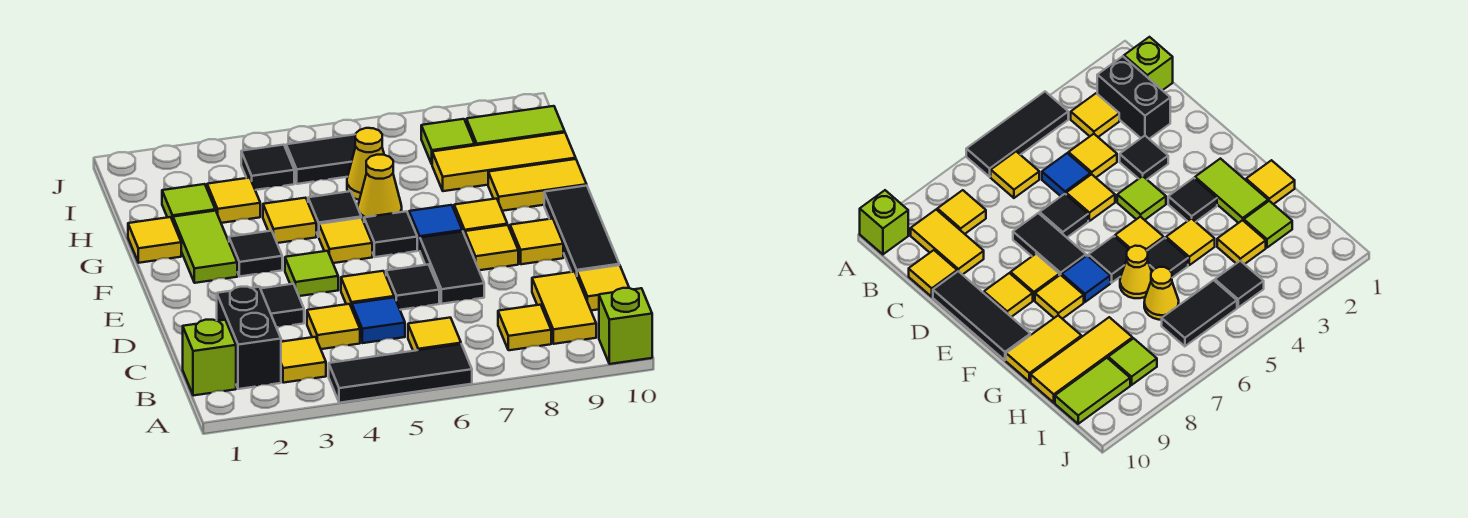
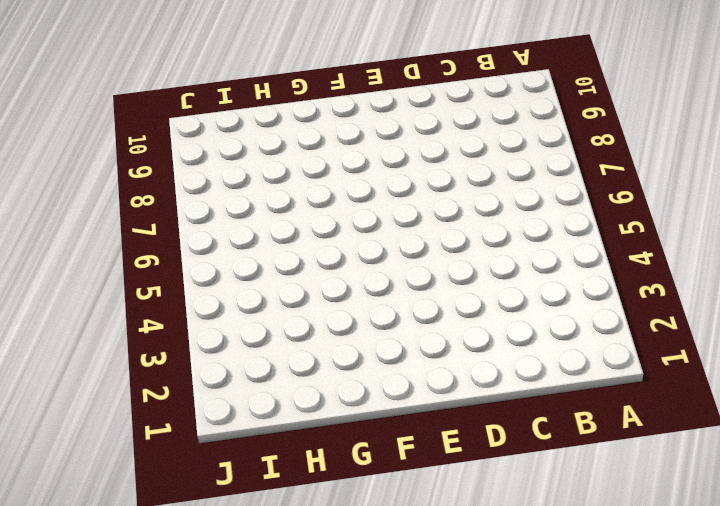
none -> black tile A4:A6 level 1
none -> lime brick A10 level 1
none -> lime brick B1 level 1
none -> black brick B2:C2 level 1

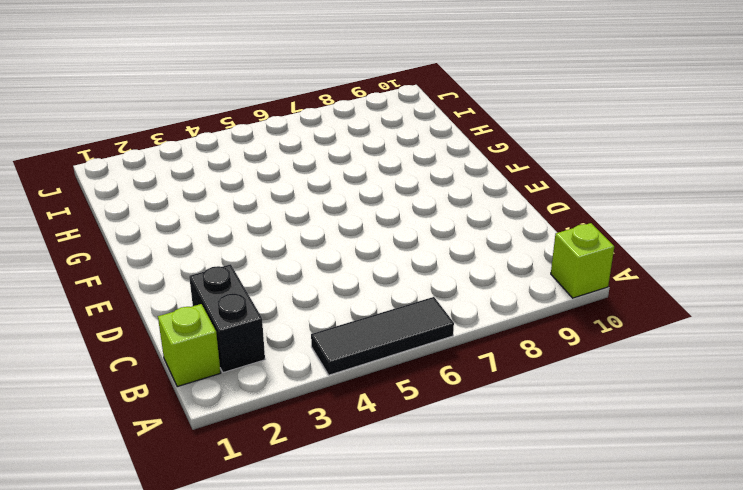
none -> yellow tile B3 level 1
none -> yellow tile B6 level 1
none -> yellow tile B8 level 1
none -> yellow tile B9:C9 level 1

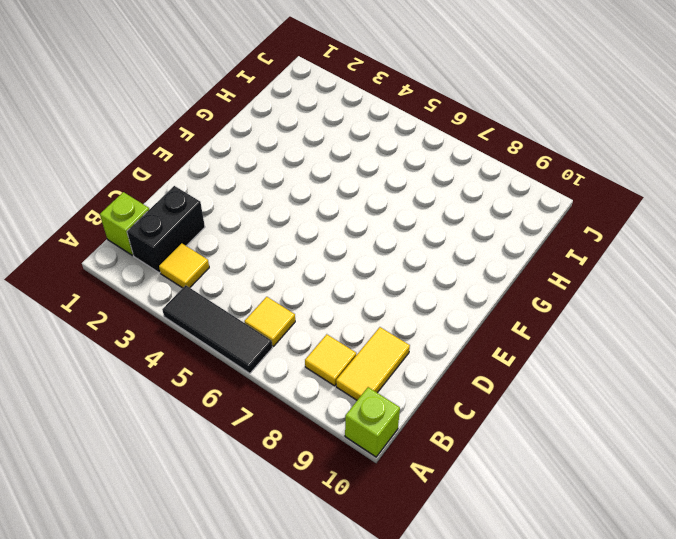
none -> yellow tile C4 level 1
none -> blue tile C5 level 1
none -> yellow tile C10 level 1
none -> black tile D3 level 1

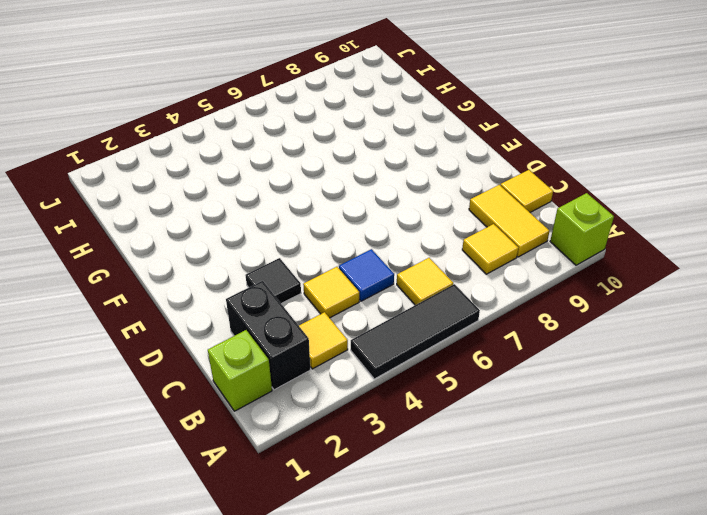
none -> yellow tile D5 level 1
none -> black tile D6 level 1
none -> black tile D7:E7 level 1
none -> black tile D10:F10 level 1

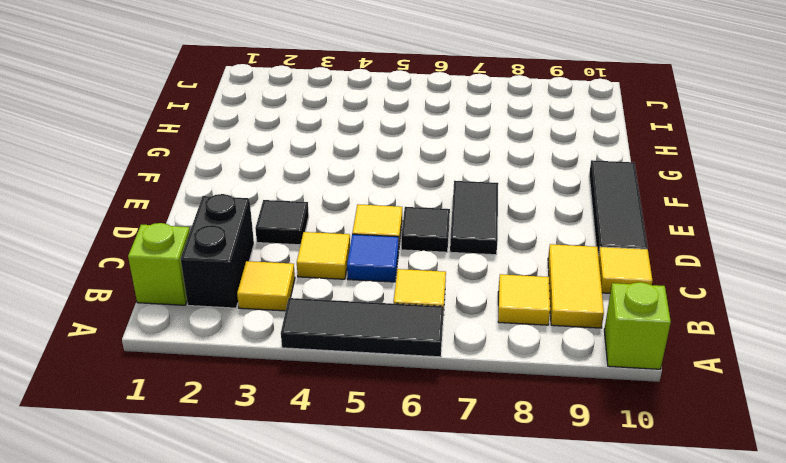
none -> lime tile E4 level 1
none -> yellow tile E8 level 1
none -> yellow tile E9 level 1
none -> lime tile F2:G2 level 1

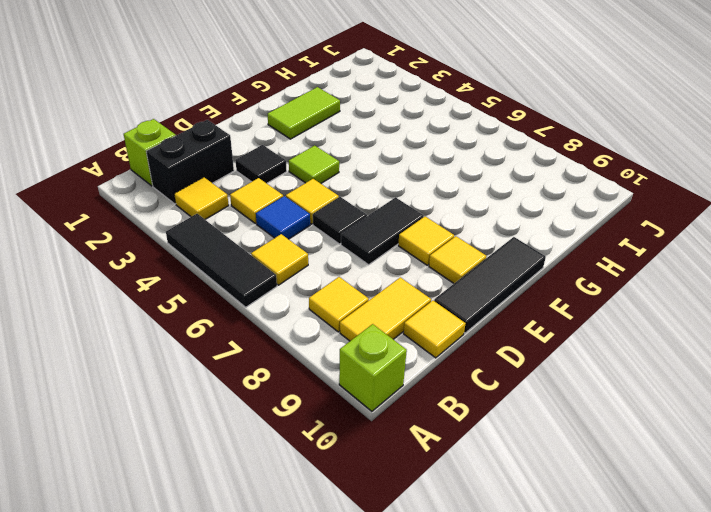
none -> black tile F3 level 1
none -> yellow tile F5 level 1
none -> black tile F6 level 1
none -> blue tile F7 level 1

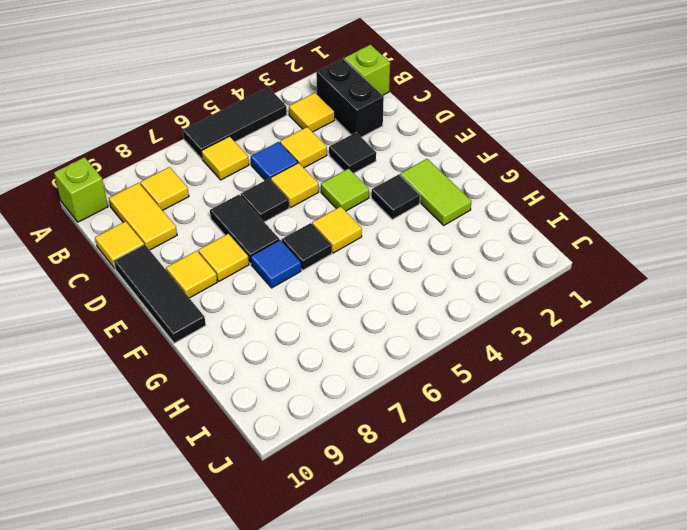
none -> yellow tile F8 level 1
none -> yellow tile G1 level 1
none -> yellow tile G4 level 1
none -> black tile G5 level 1

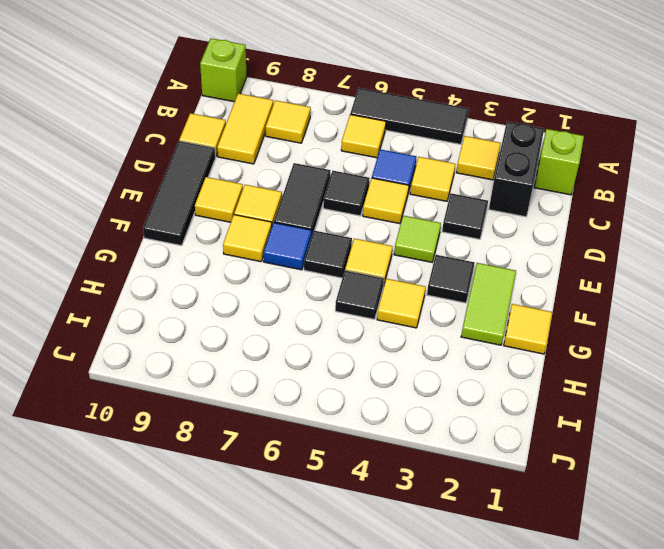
none -> yellow cone G6 level 1
none -> yellow tile G9:G10 level 1
none -> lime tile H2 level 1
none -> yellow tile H3 level 1

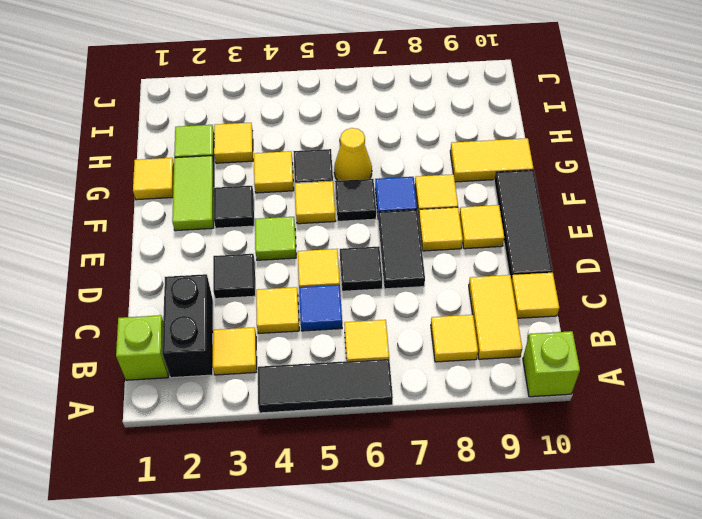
none -> yellow cone H6 level 1
none -> yellow tile H8:H10 level 1
none -> black tile I4 level 1
none -> black tile I5:I6 level 1

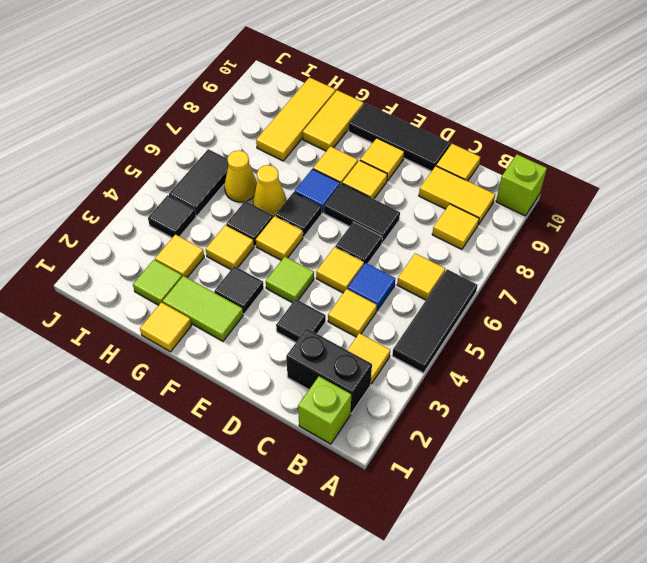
none -> lime tile I8 level 1
none -> lime tile I9:I10 level 1

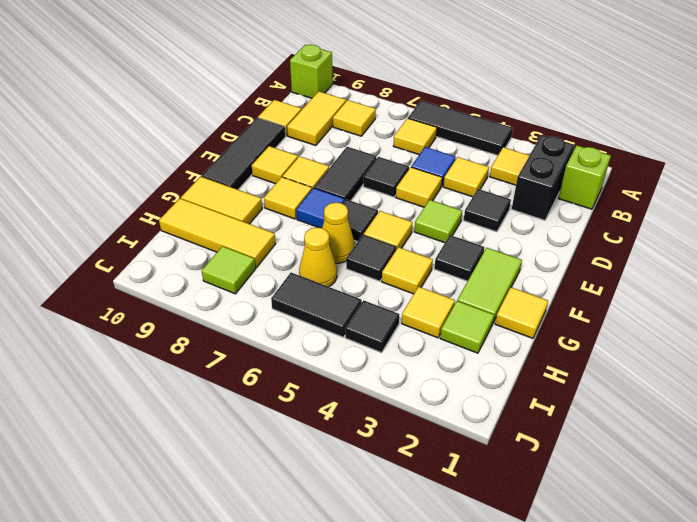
none -> lime tile I9:I10 level 1

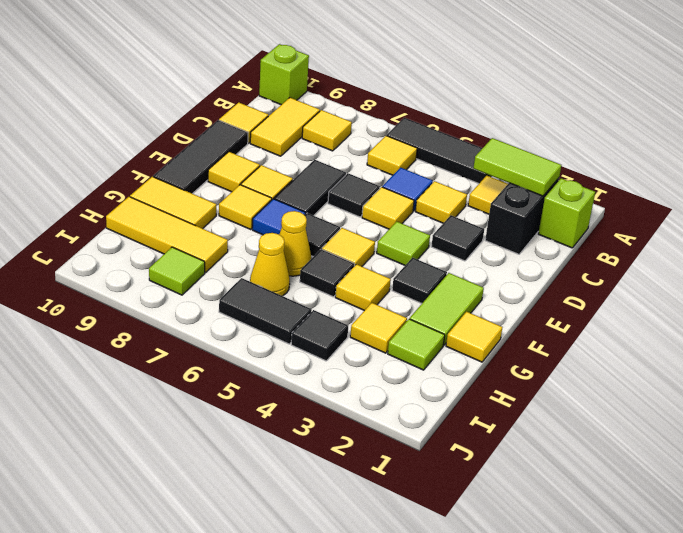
lime tile B2:B3 level 2 -> lime tile I9:I10 level 1

